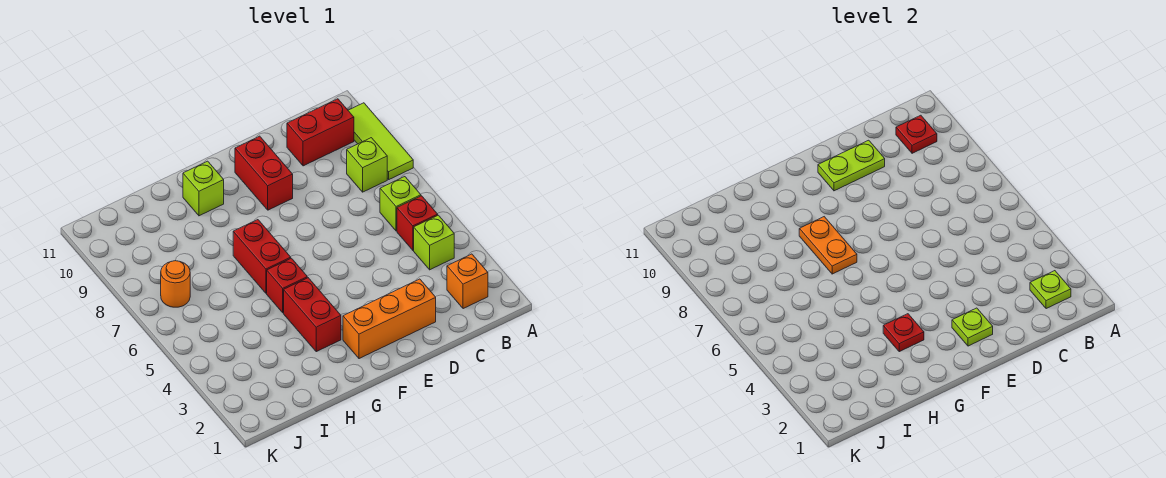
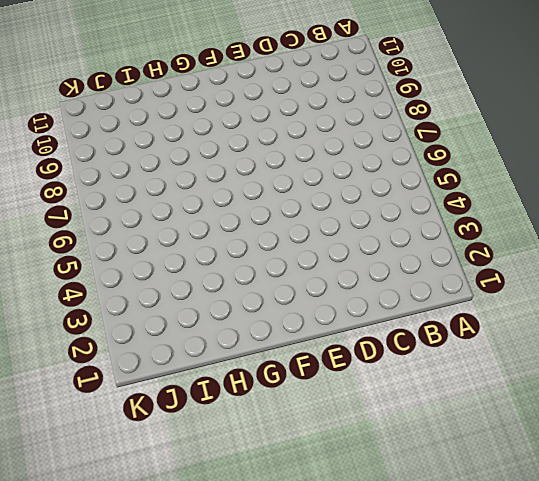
none -> lime tile A8:A10 level 1
none -> orange brick B2 level 1
none -> lime brick B4 level 1

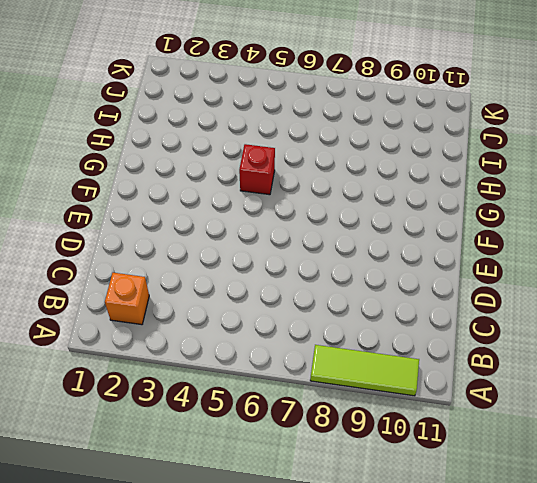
none -> lime brick B4 level 1
none -> red brick B5 level 1
none -> lime brick B6 level 1

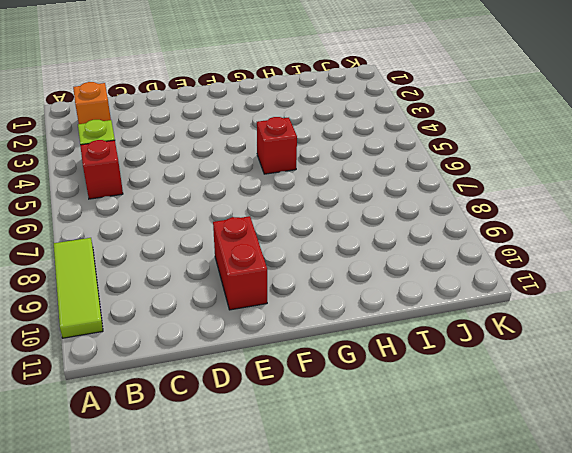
none -> lime brick B6 level 1
none -> lime brick B8 level 1
none -> red brick B10:C10 level 1

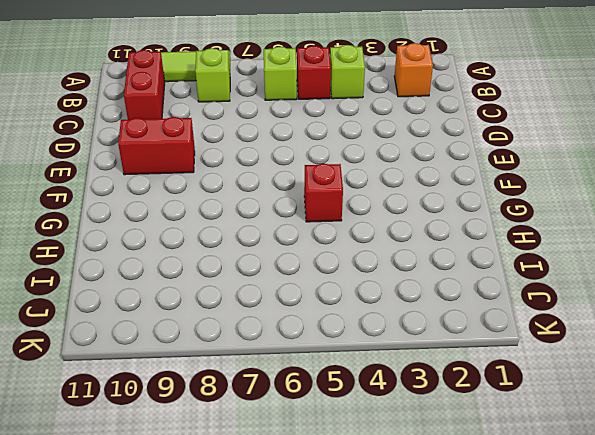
none -> orange brick D2:F2 level 1
none -> red brick G3:G4 level 1
none -> red brick G6:G7 level 1

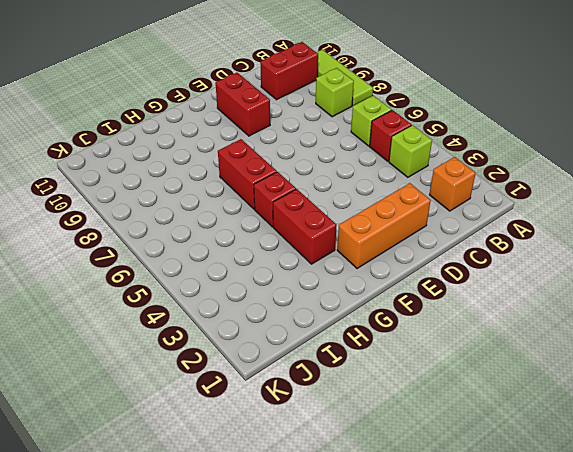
none -> lime brick G10 level 1
none -> orange round brick J7 level 1
none -> lime plate B2 level 2

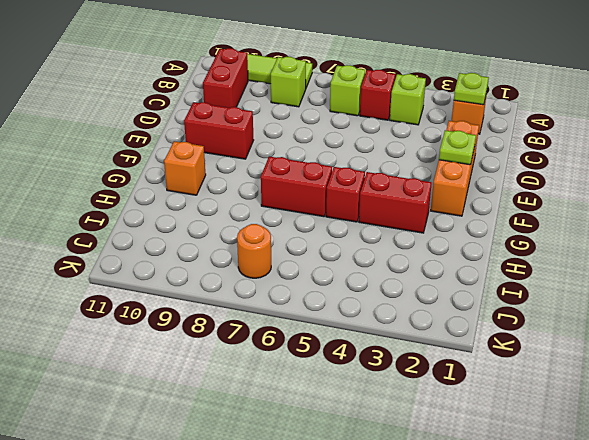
orange brick G10 level 1 -> lime brick G10 level 1
none -> red plate B10 level 2
none -> lime plate D10:E10 level 2
none -> red plate G3 level 2

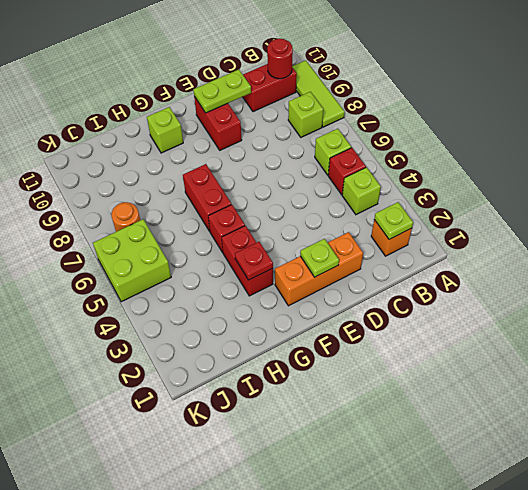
red round brick B10 level 2 -> red plate B10 level 2
lime brick J5:K6 level 1 -> none
none -> orange plate G7:G8 level 2

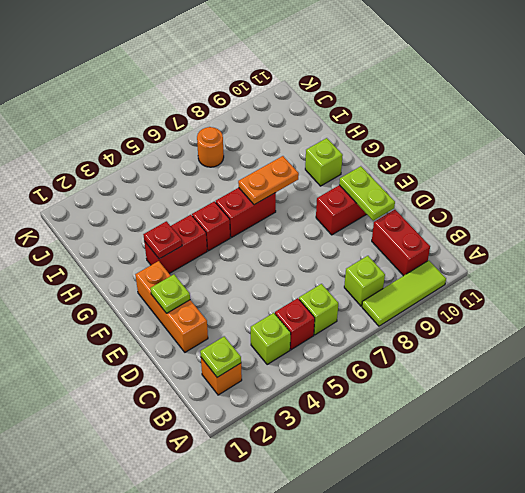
none -> red plate B10 level 2

